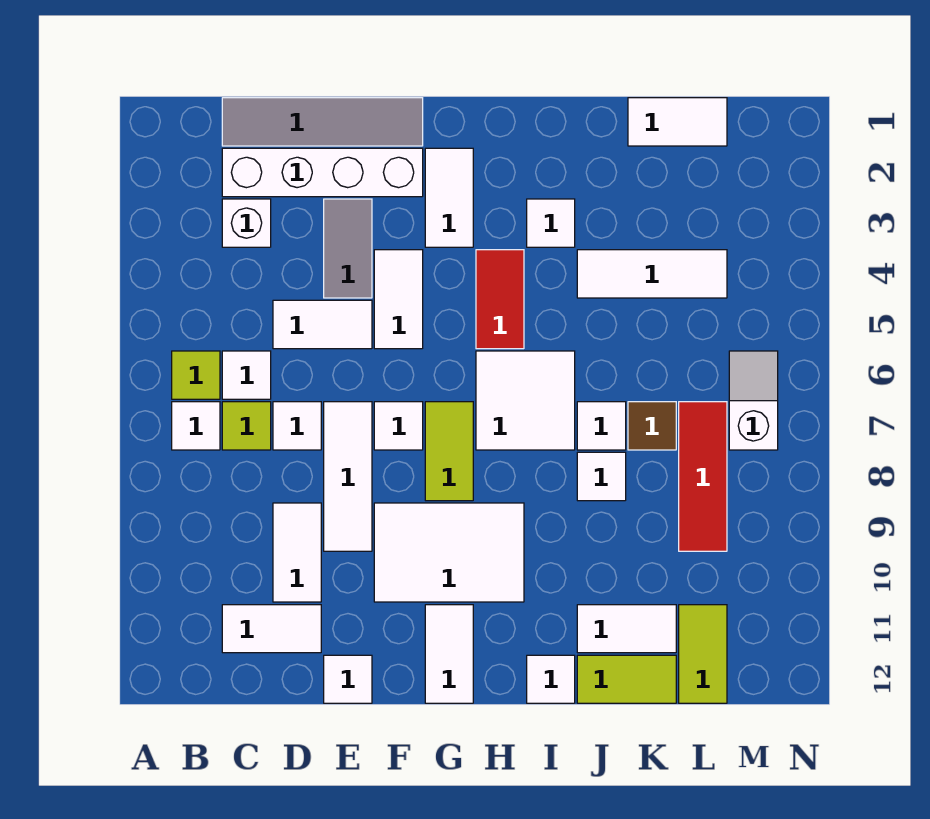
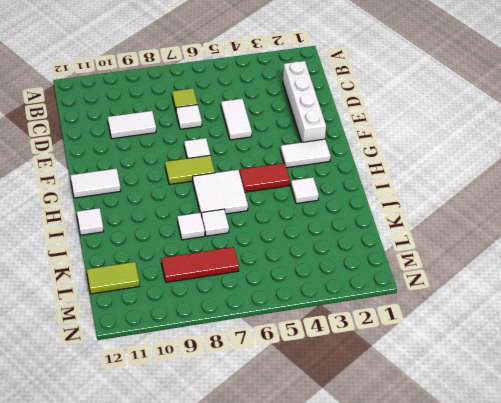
none -> lime tile B6 level 1
none -> white tile B7 level 1
none -> grey tile C1:F1 level 1
none -> white brick C3 level 1

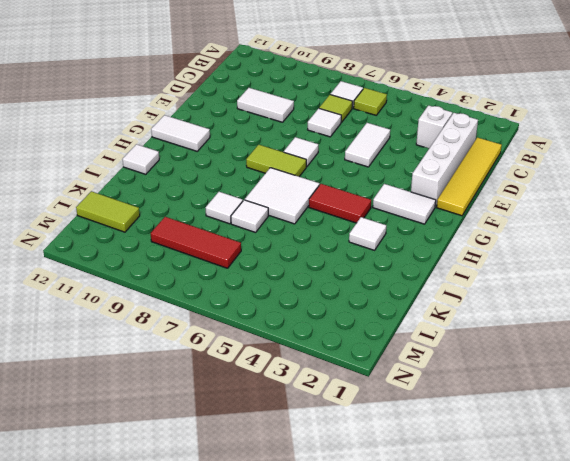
yellow tile C1:F1 level 1 -> grey tile C1:F1 level 1
none -> white tile C6 level 1
none -> white tile C11:D11 level 1
none -> grey tile E3:E4 level 1
none -> white tile E7:E9 level 1

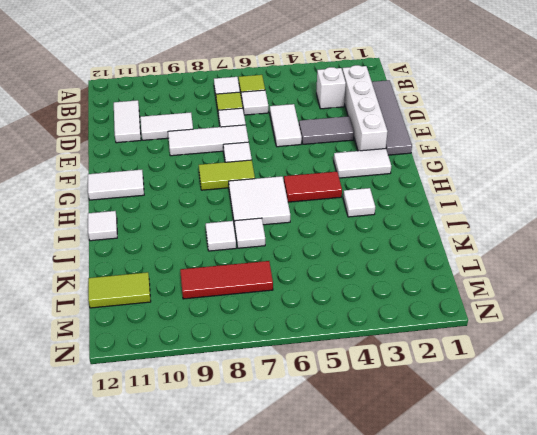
none -> white tile E12 level 1
none -> white tile F4:F5 level 1
none -> white tile F9:H10 level 1
none -> white tile J4:L4 level 1

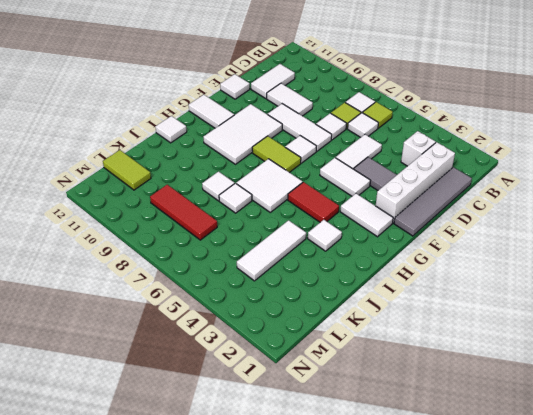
none -> white tile J11:K11 level 1
none -> lime tile J12:K12 level 1
none -> white tile K1:L1 level 1
none -> brown tile K7 level 1

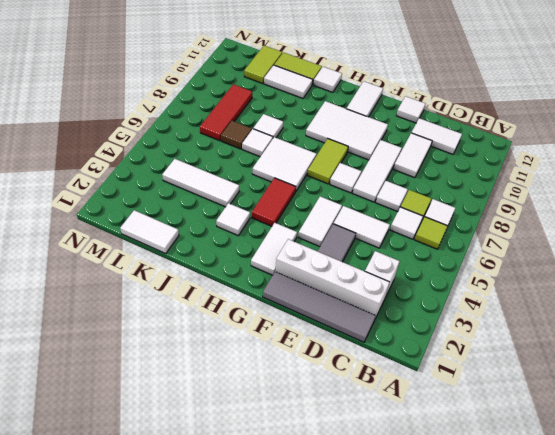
none -> white slope M6:M7 level 1 top 7

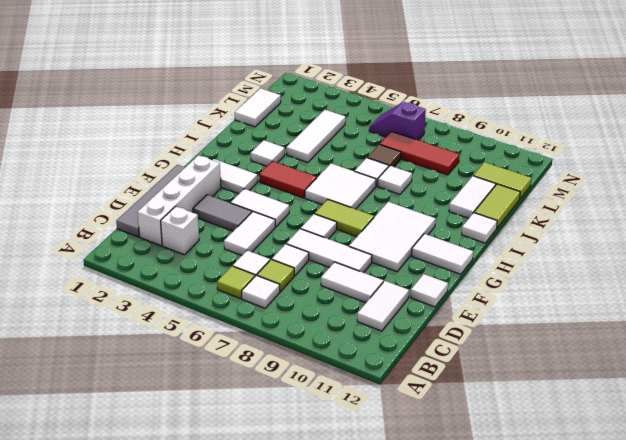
purple slope M6:M7 level 1 top 7 -> white slope M6:M7 level 1 top 7

